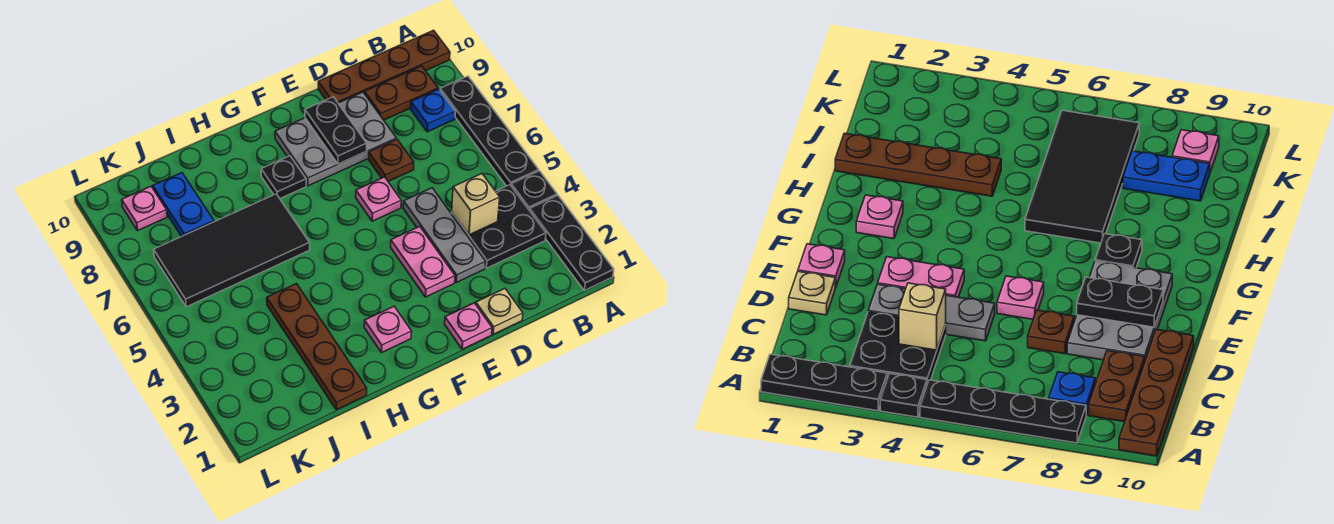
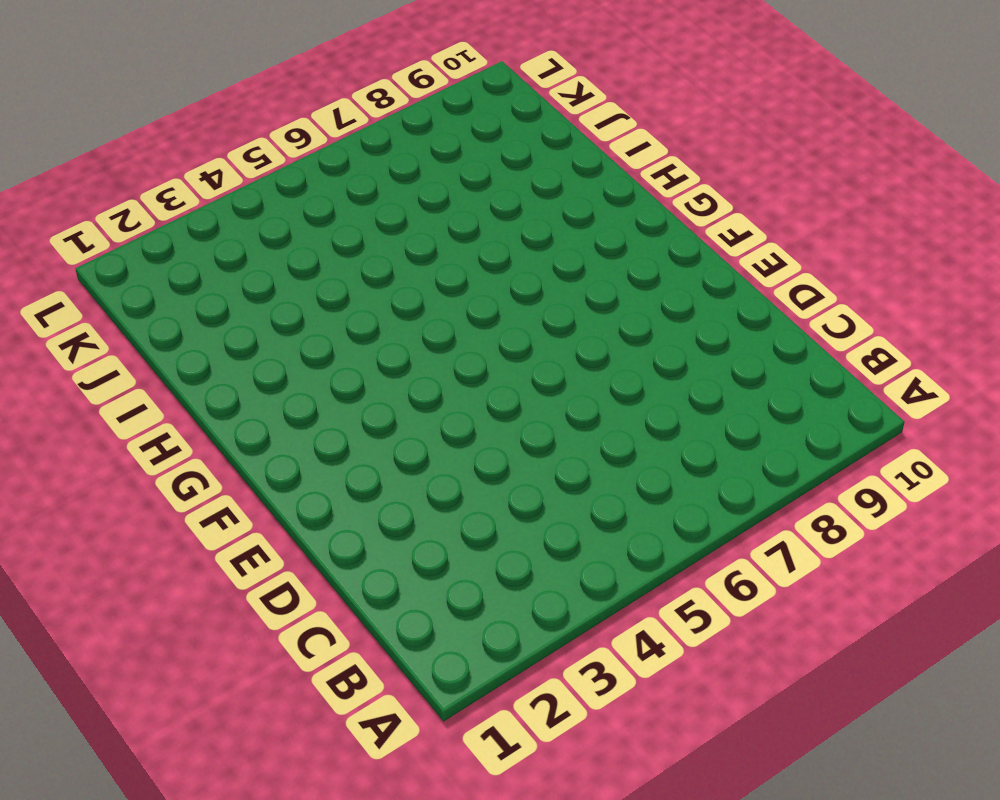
none -> black plate A1:A3 level 1
none -> black plate A4 level 1
none -> black plate A5:A8 level 1

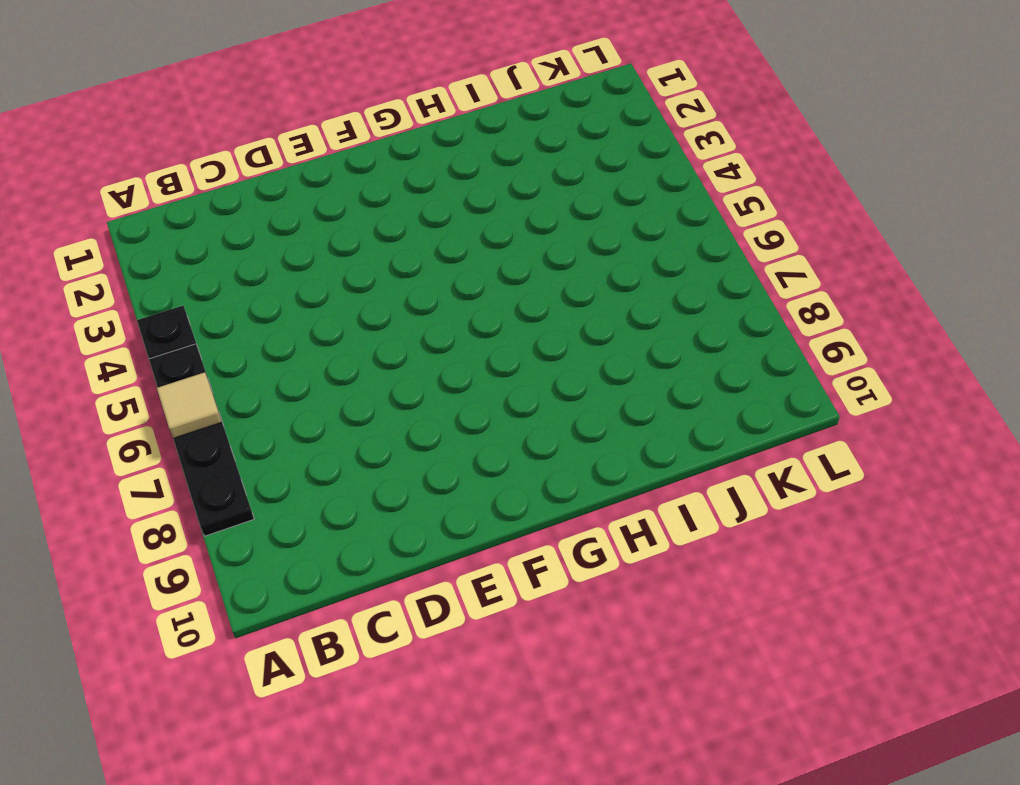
tan tile A6 level 2 -> none
none -> black plate A1:A3 level 1
none -> brown plate A10:D10 level 1
none -> black plate B3:C4 level 1

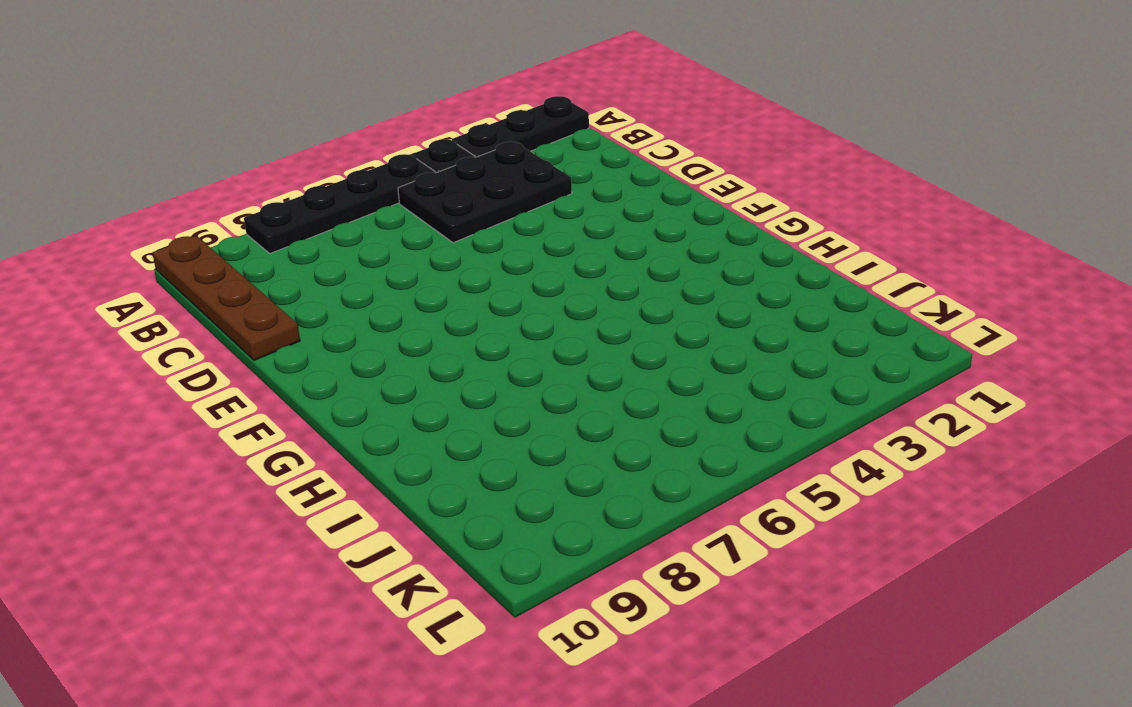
black plate B3:C5 level 1 -> black plate B3:C4 level 1
none -> blue plate B8 level 1
none -> brown plate B9:C9 level 1
none -> tan plate D1 level 1

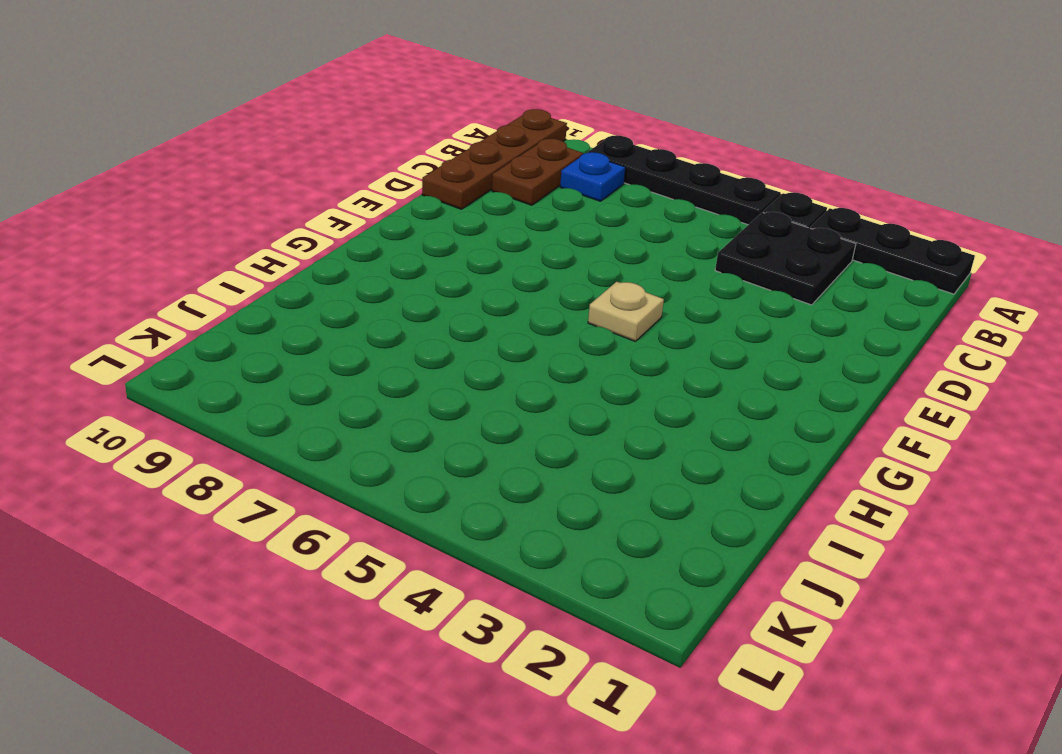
tan plate F5 level 1 -> tan plate D1 level 1
none -> grey plate D3:D5 level 1
none -> brown plate D7 level 1
none -> grey plate D8:F9 level 1

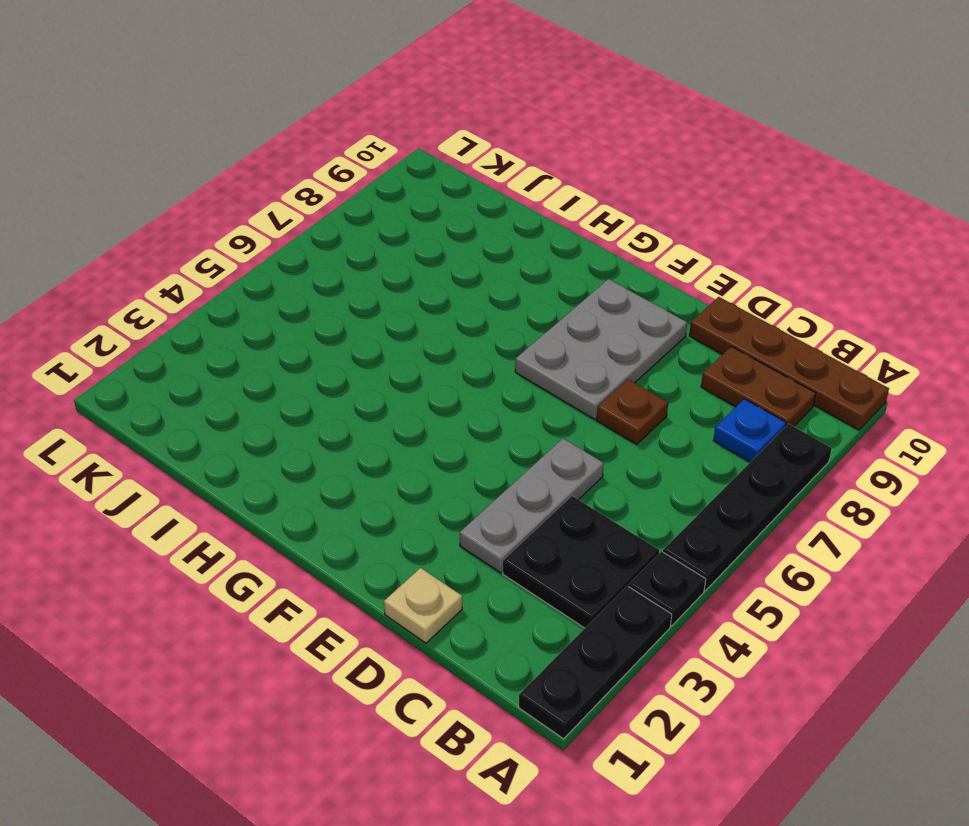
grey plate E7:F9 level 1 -> grey plate D8:F9 level 1
none -> pink plate E1 level 1
none -> pink plate E3:E4 level 1
none -> pink plate E6 level 1

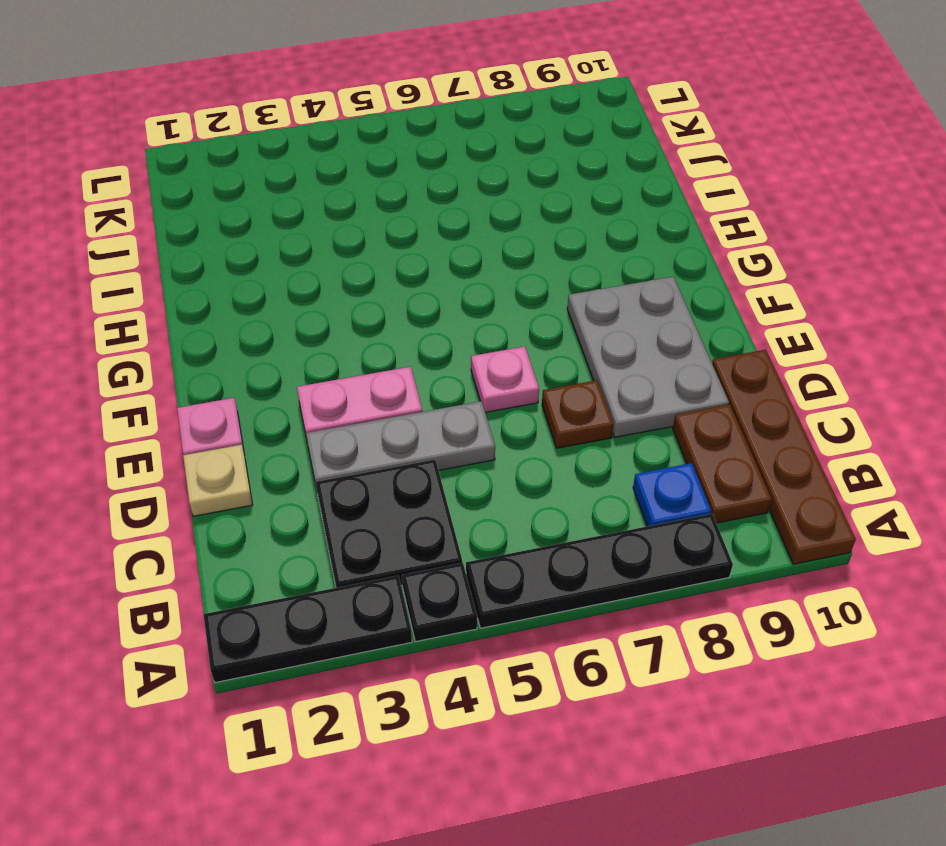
none -> pink plate G2 level 1
none -> black plate G8 level 1
none -> black tile H6:K7 level 1

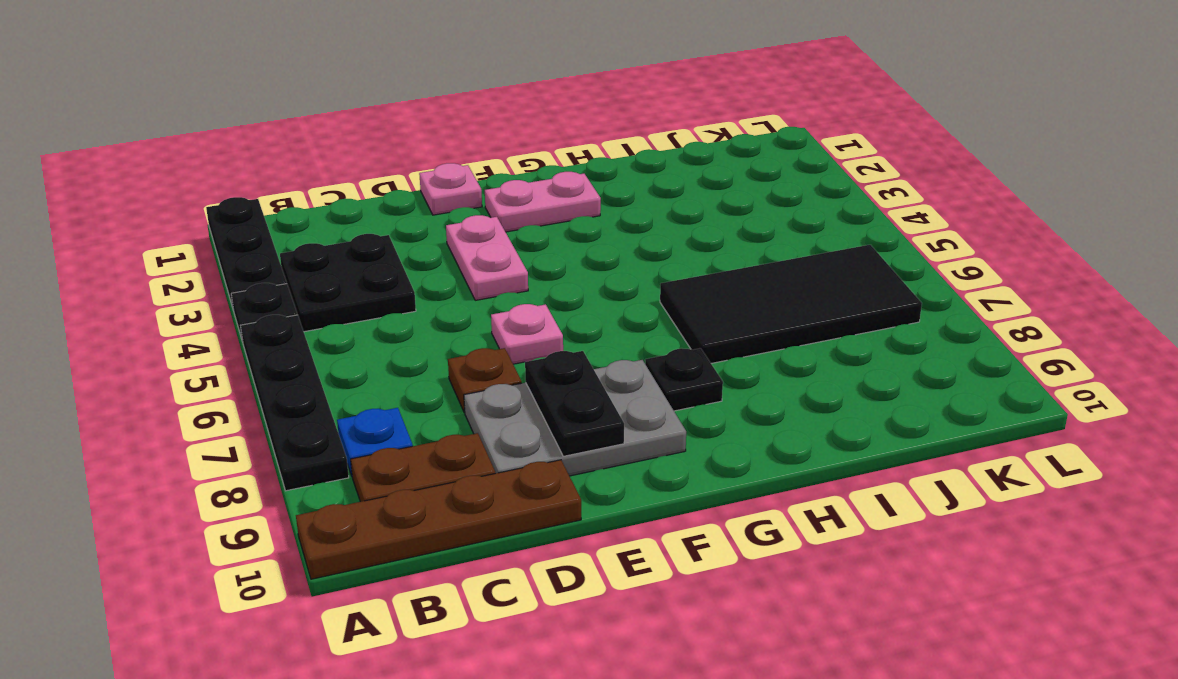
pink plate F2:G2 level 1 -> pink plate G2 level 1
none -> tan plate D1 level 1
none -> grey plate D3:D5 level 1
none -> brown plate I1:I4 level 1

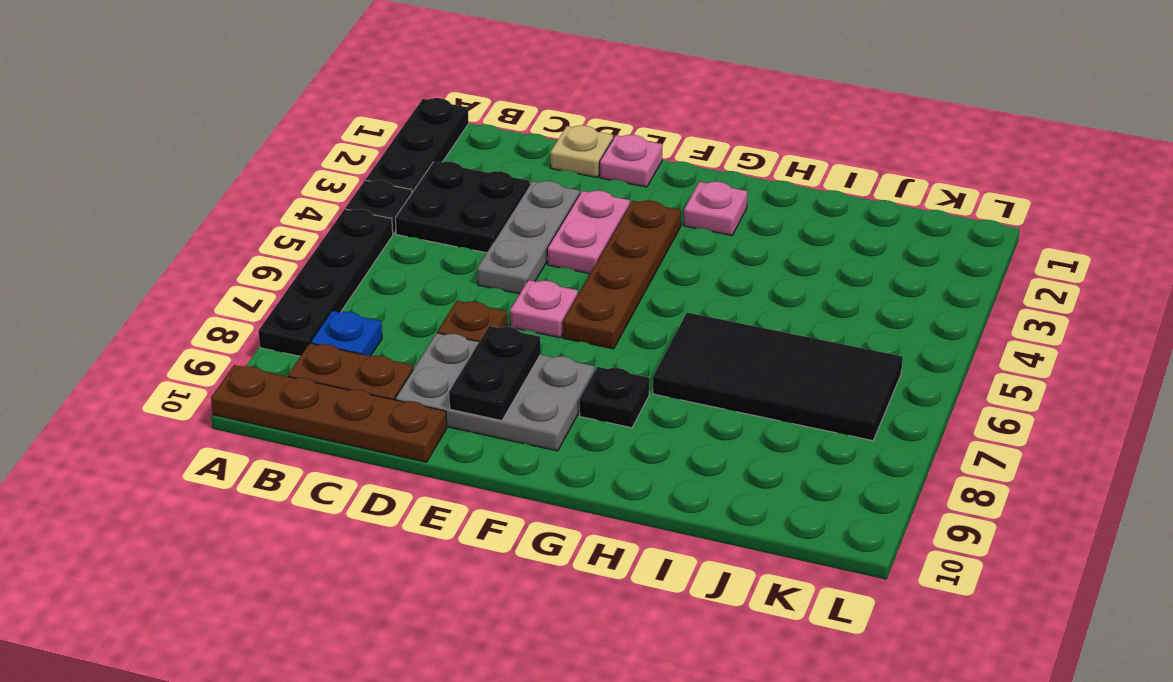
brown plate F3:F6 level 1 -> brown plate I1:I4 level 1
none -> blue plate J8:J9 level 1
none -> pink plate K9 level 1
none -> tan brick C4 level 2

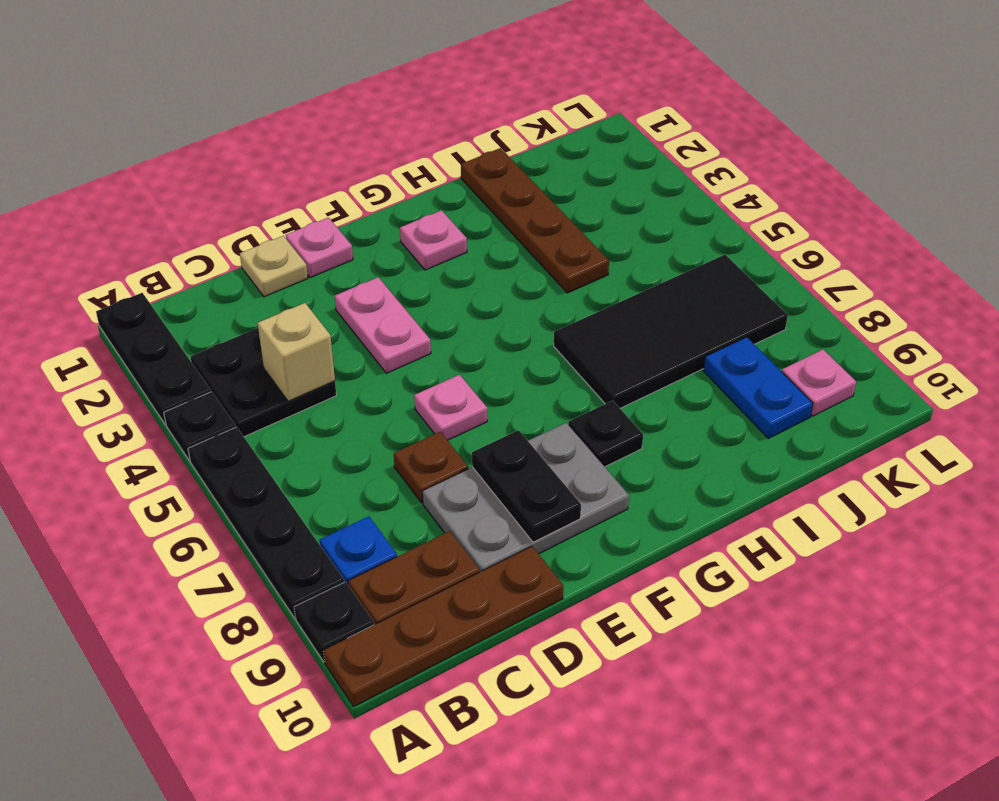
black plate A9 level 1 -> none
none -> grey plate D3:D5 level 1

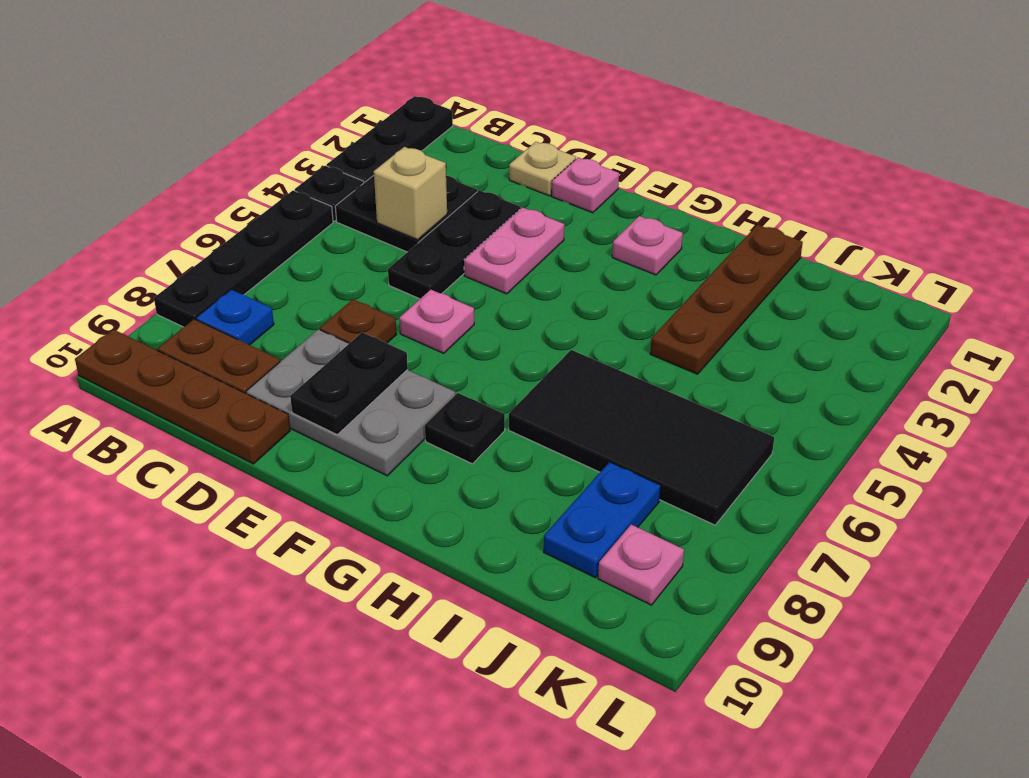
black plate D3:D5 level 1 -> grey plate D3:D5 level 1

